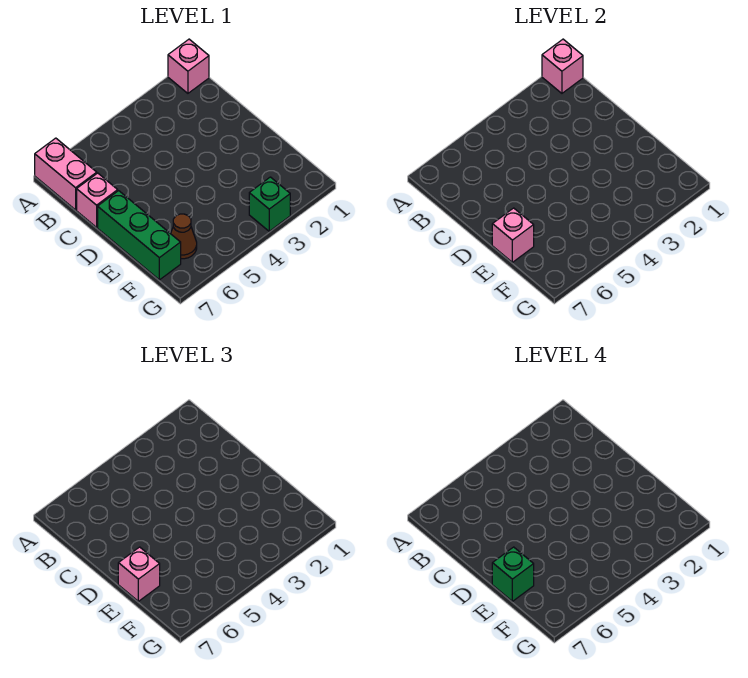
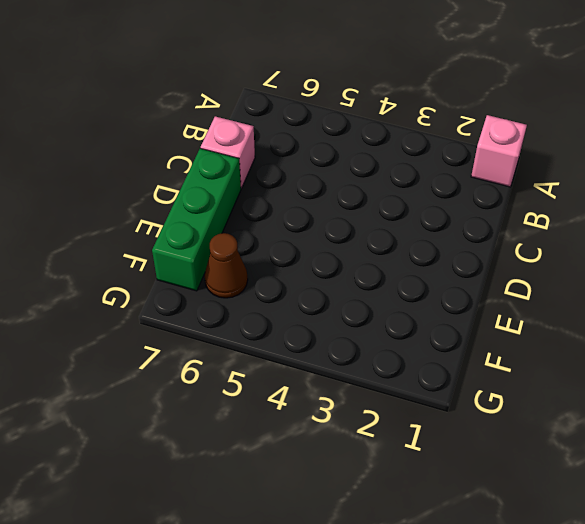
none -> pink brick A7:B7 level 1
none -> green brick G3 level 1

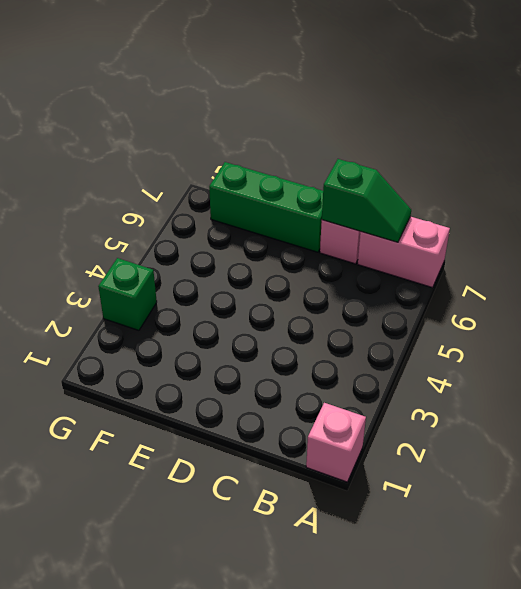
green slope B7:C7 level 2 top C -> none
none -> brown cone F6 level 1
none -> pink brick A1 level 2

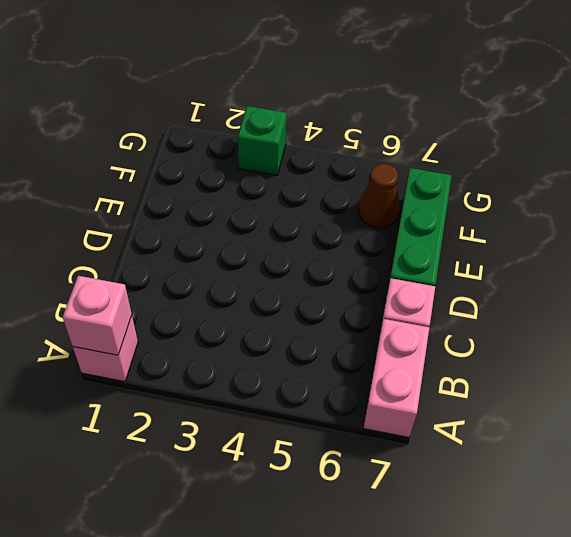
none -> pink brick E7 level 2
none -> pink brick E7 level 3

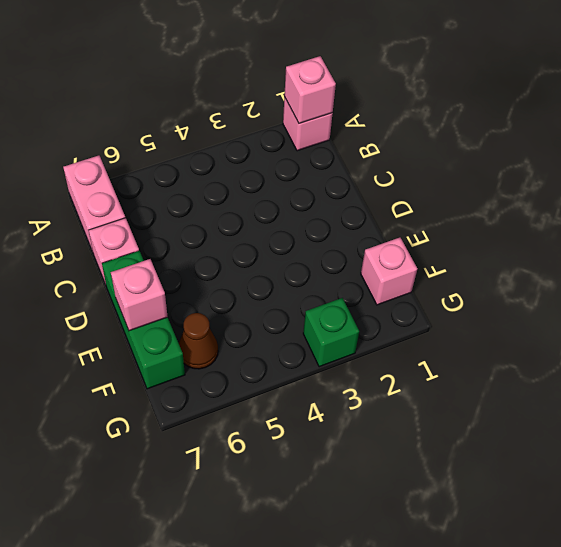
pink brick F1 level 1 -> pink brick E7 level 3
none -> green brick E7 level 4

